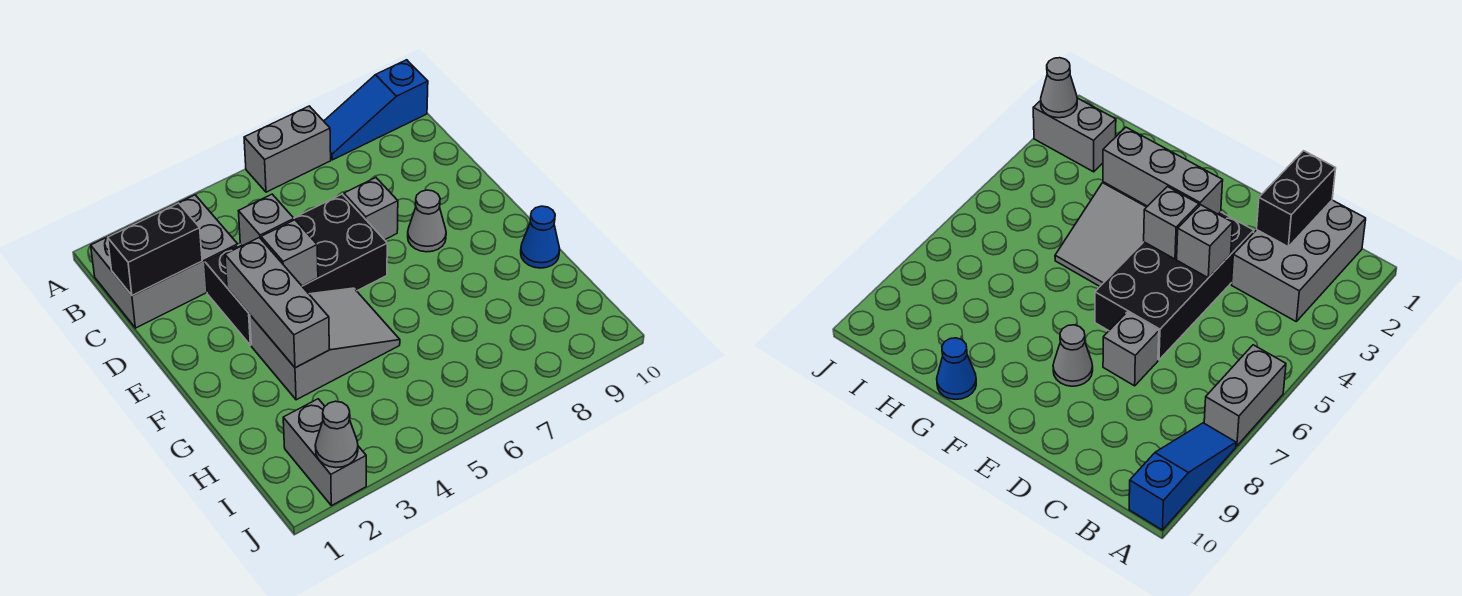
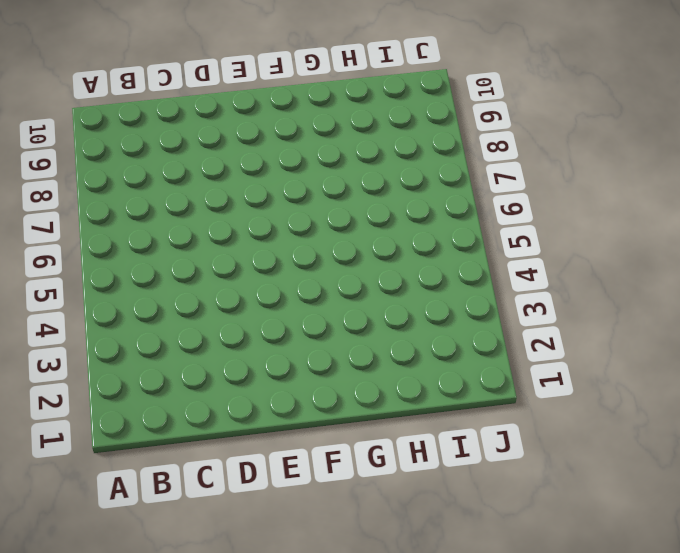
none -> grey brick A6:A7 level 1
none -> blue slope A8:A10 level 1 top 10
none -> grey brick B1:C3 level 1

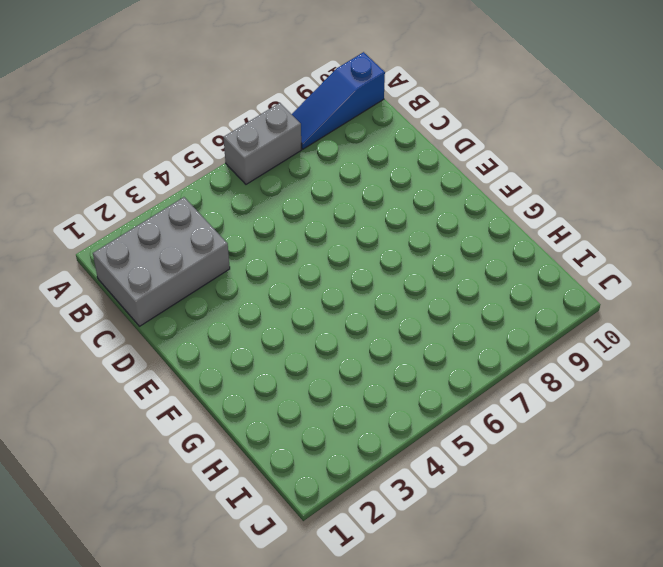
none -> black brick D3:E6 level 1
none -> grey brick D7 level 1
none -> grey cone E8 level 1

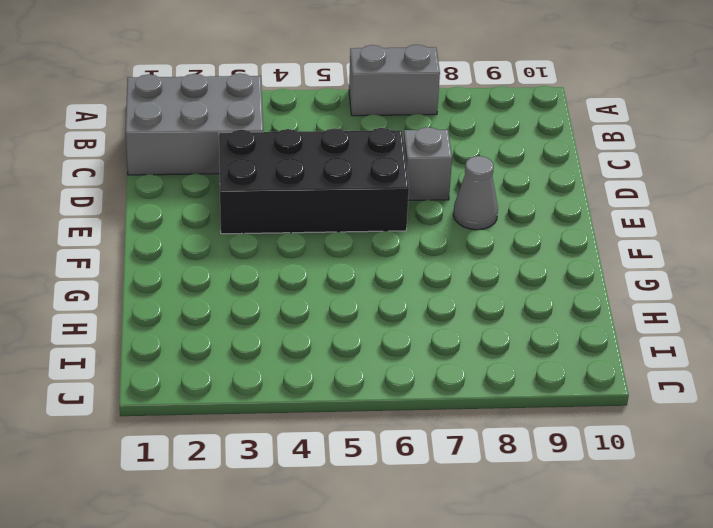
none -> blue slope A8:A10 level 1 top 10
none -> grey slope F3:G5 level 1 top 3
none -> blue cone G10 level 1

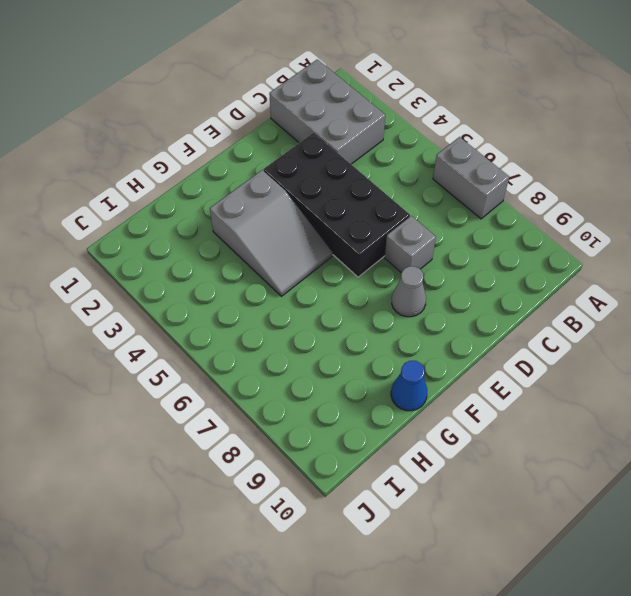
none -> blue slope A8:A10 level 1 top 10
none -> grey brick I2:J2 level 1
none -> black brick C1:C2 level 2

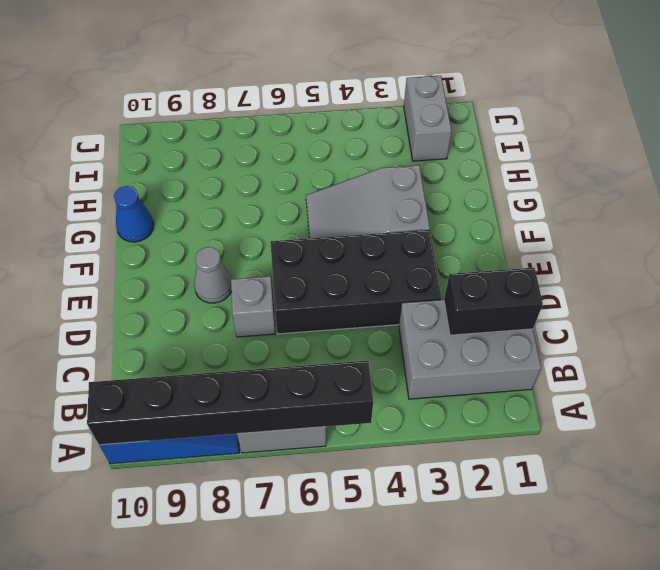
black brick A5:A10 level 2 -> none
none -> grey brick D4 level 2
none -> grey brick E3:G3 level 2
none -> grey brick E4 level 2

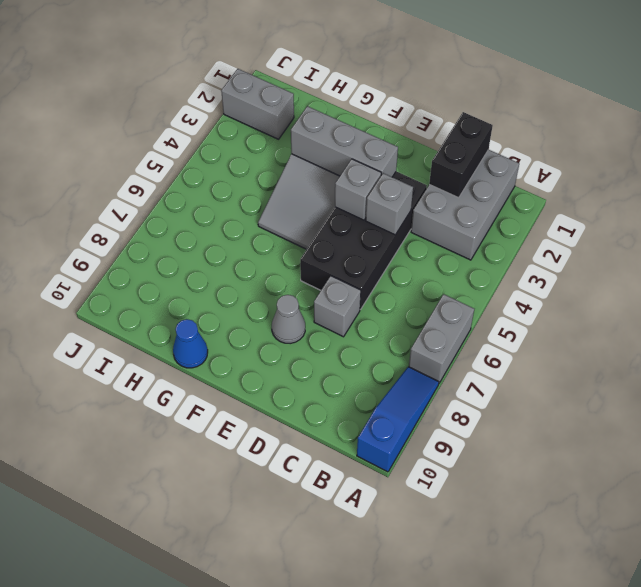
none -> grey cone J2 level 2

